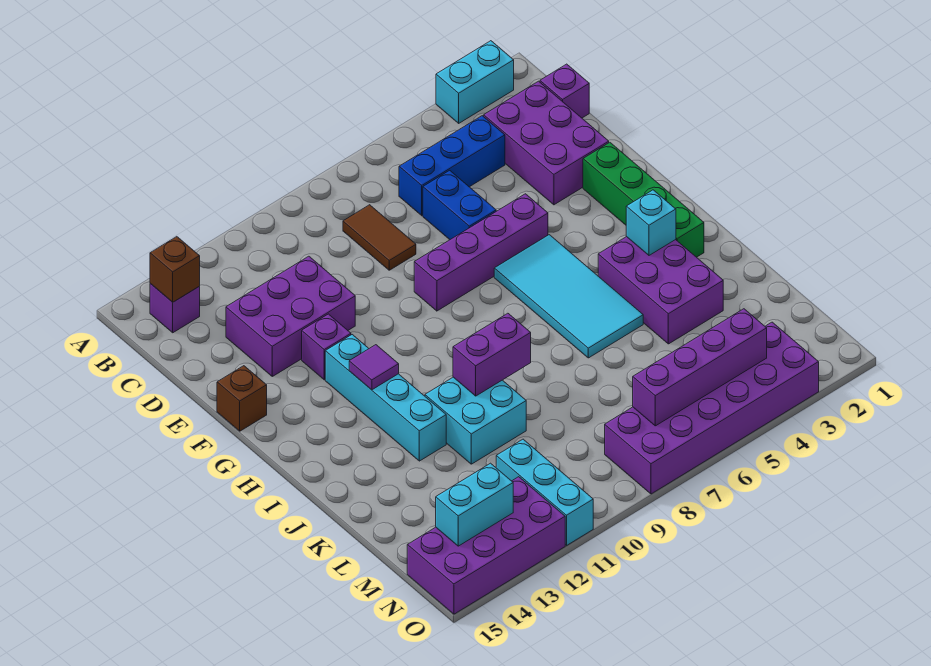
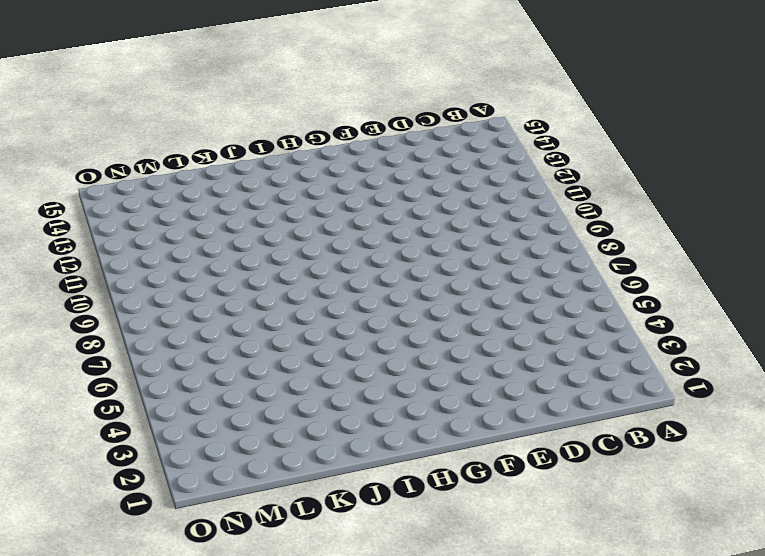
none -> cyan brick A2:A3 level 1
none -> purple brick B14 level 1
none -> purple brick C1 level 1

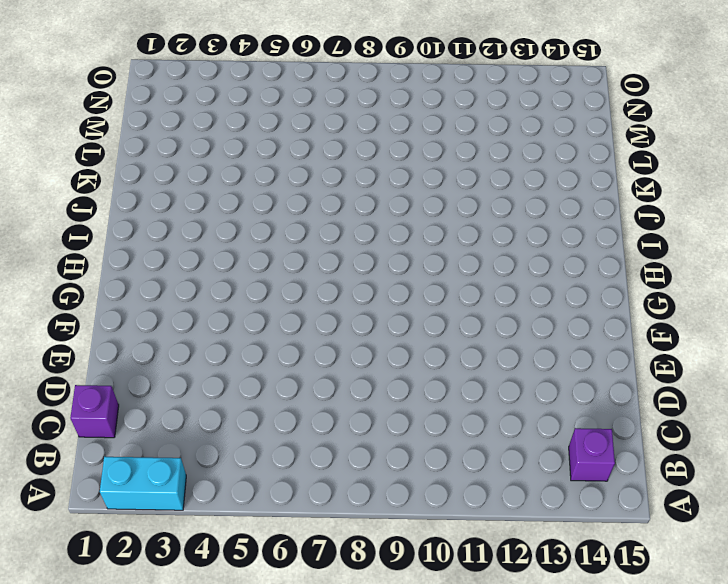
none -> purple brick C2:E3 level 1
none -> blue brick C4:C6 level 1
none -> brown tile C8:D8 level 1

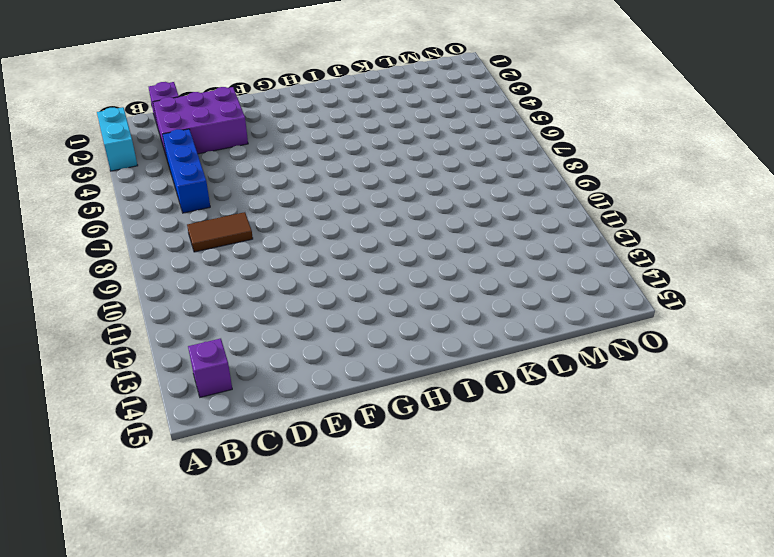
none -> blue brick D6:E6 level 1
none -> purple brick D11:E13 level 1
none -> green brick F2:I2 level 1

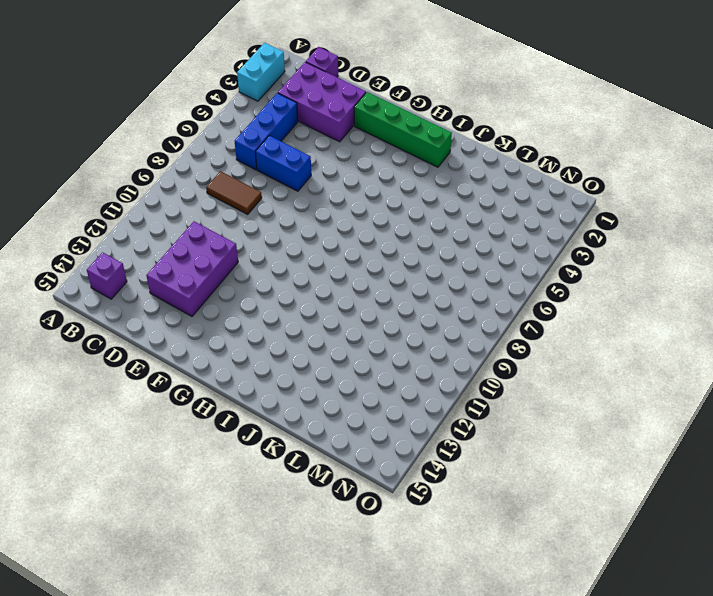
none -> purple brick F5:F8 level 1
none -> purple brick F12 level 1
none -> brown brick F15 level 1

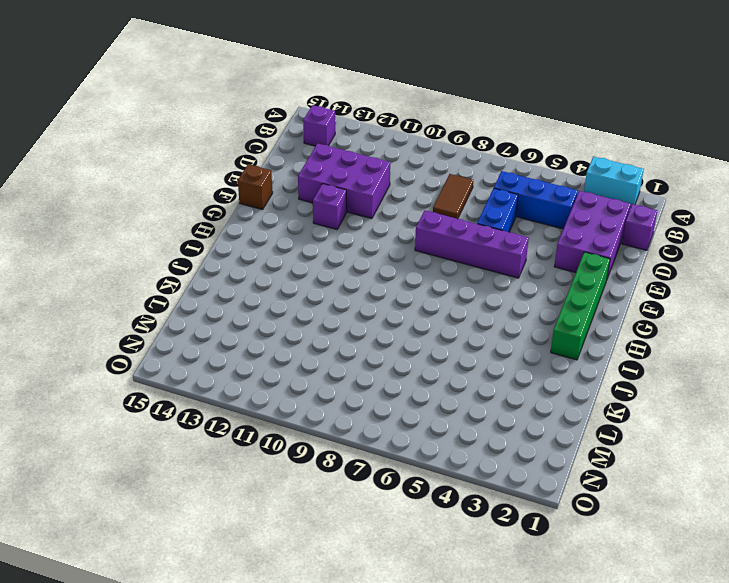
none -> cyan tile G5:J6 level 1
none -> cyan brick G12:J12 level 1
none -> purple brick I3:K4 level 1

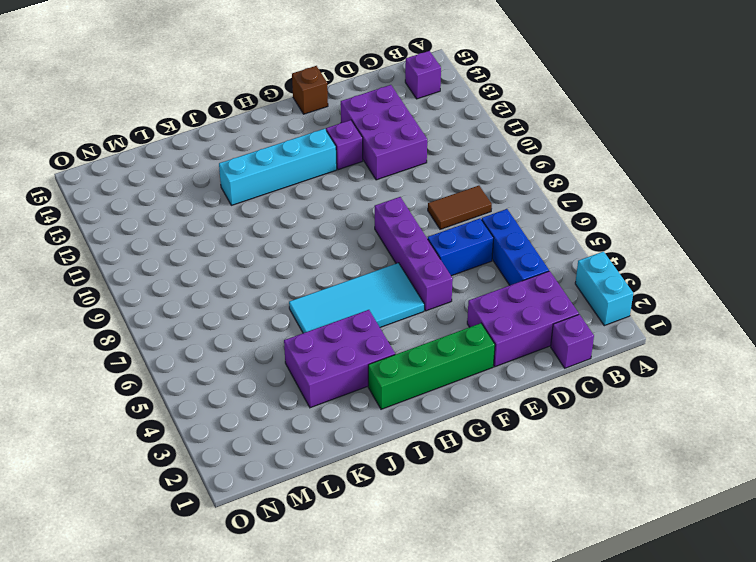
none -> cyan brick J10:K11 level 1
none -> cyan brick M11:O11 level 1
none -> purple brick N3:O8 level 1

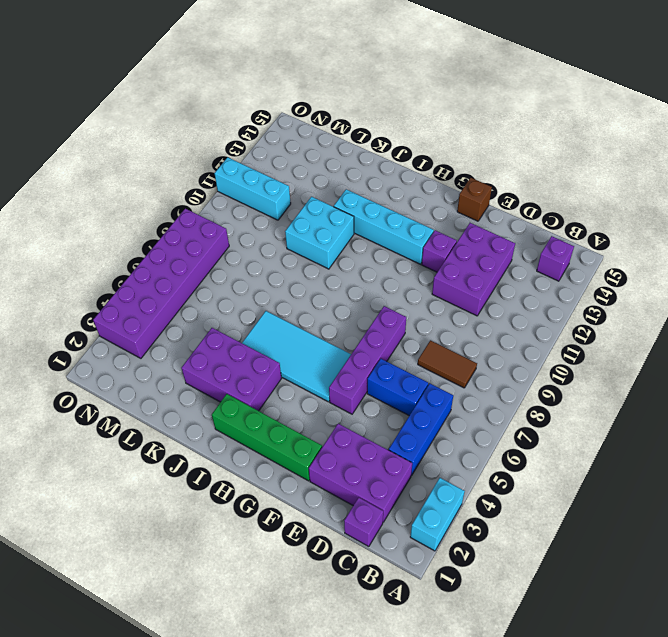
none -> purple brick N12:O15 level 1
none -> brown brick B14 level 2
none -> purple tile H12 level 2

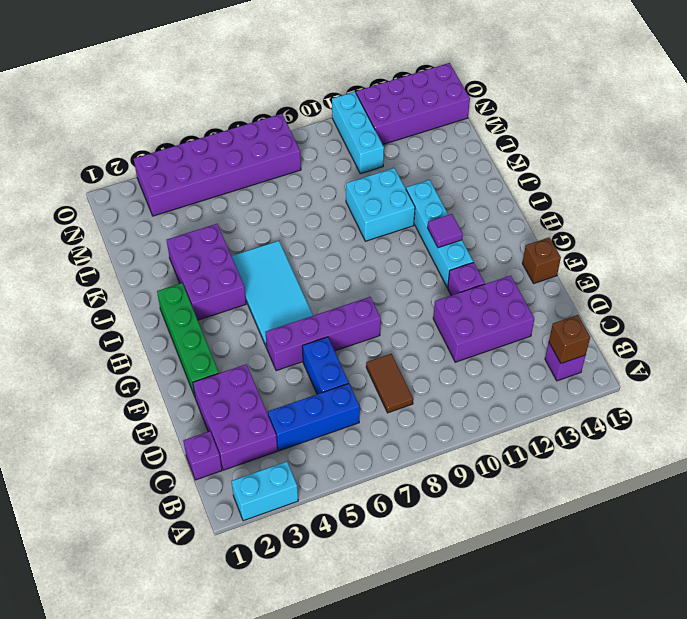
none -> cyan brick I3 level 2
none -> purple brick J9:J10 level 2
none -> purple brick N4:N7 level 2

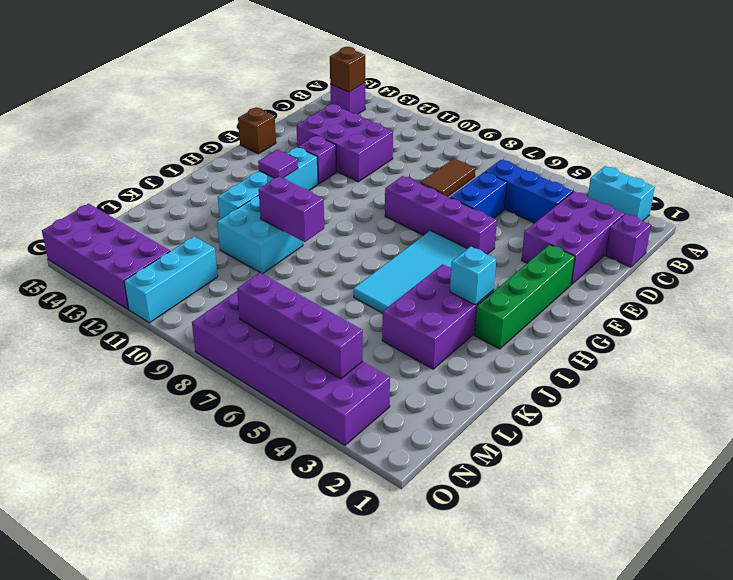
none -> cyan brick N13:N14 level 2

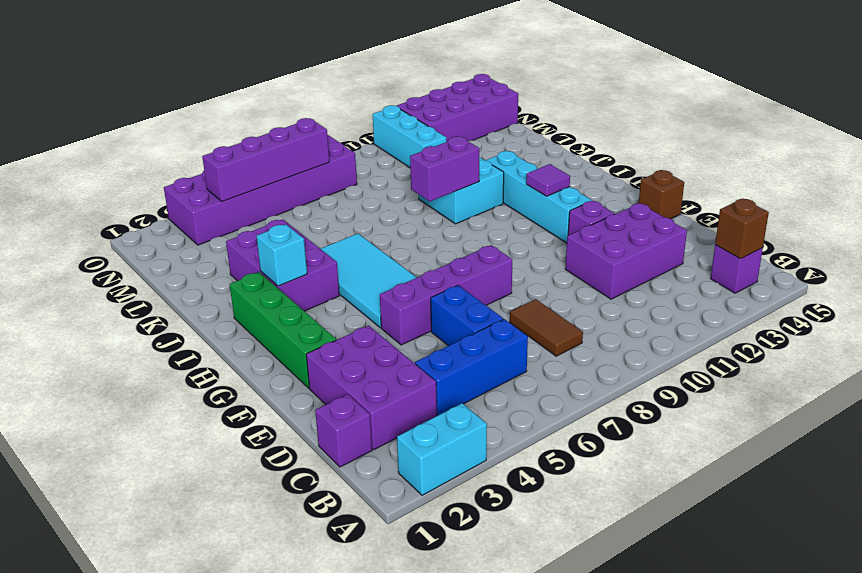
none -> cyan brick N13:N14 level 2

